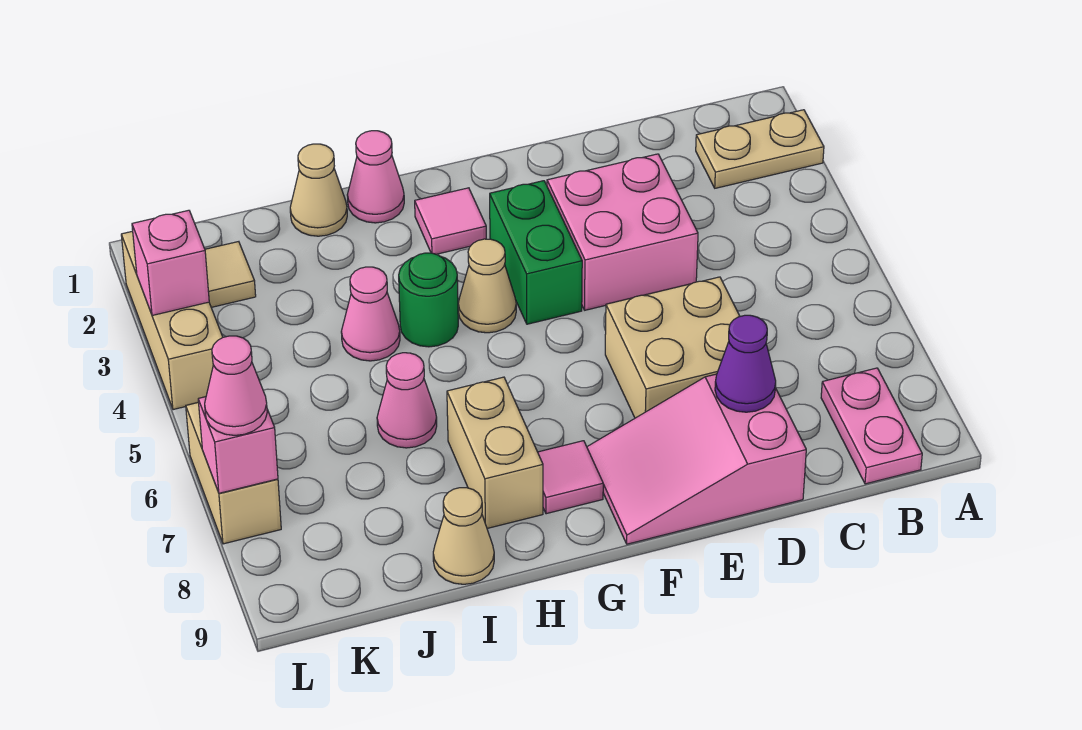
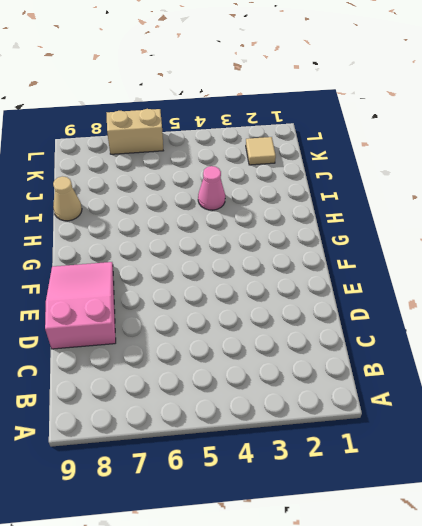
none -> tan plate A2:B2 level 1
none -> pink plate B8:B9 level 1
none -> pink brick D3:E4 level 1

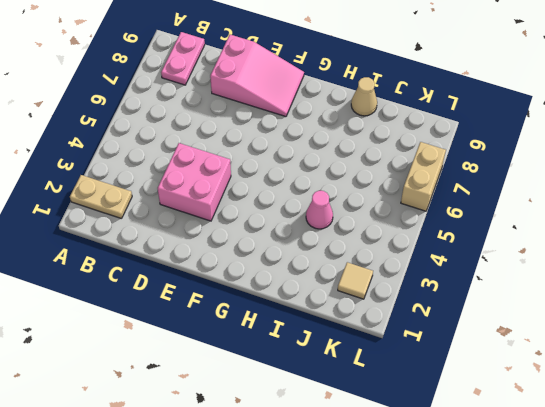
none -> tan brick D6:E7 level 1
none -> green brick F3:F4 level 1
none -> pink tile G2 level 1

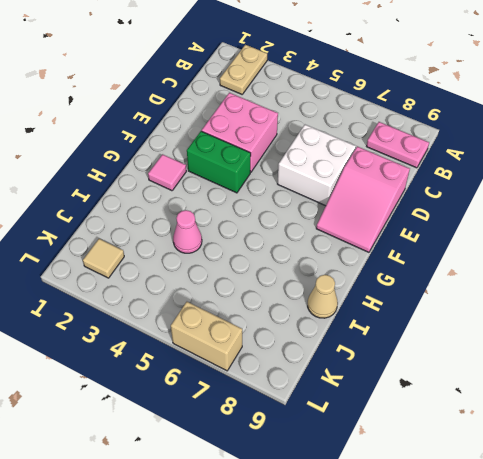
white brick D6:E7 level 1 -> tan brick D6:E7 level 1
none -> tan cone G4 level 1
none -> pink tile G8 level 1
none -> pink cone H1 level 1

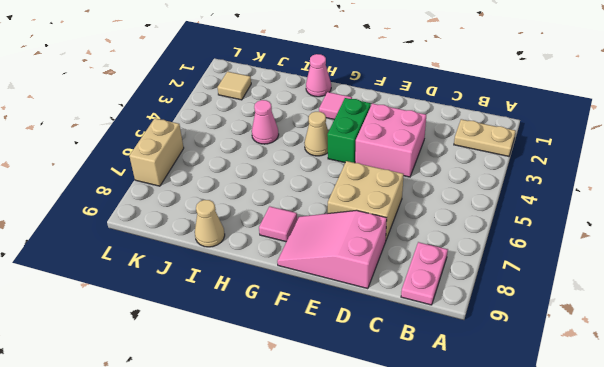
none -> green round brick H4 level 1
none -> tan brick H7:H8 level 1
none -> tan cone I1 level 1

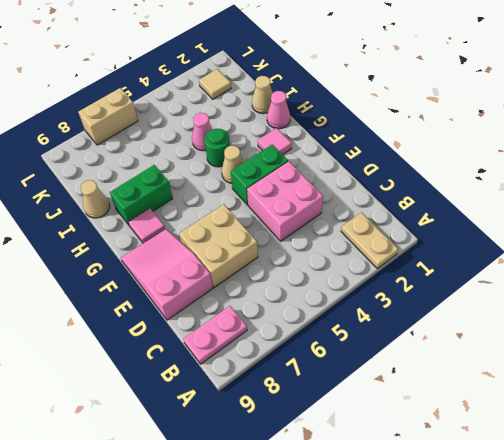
green brick H7:H8 level 1 -> tan brick H7:H8 level 1
none -> pink cone I6 level 1
none -> tan brick L2:L4 level 1
none -> purple cone D8 level 2

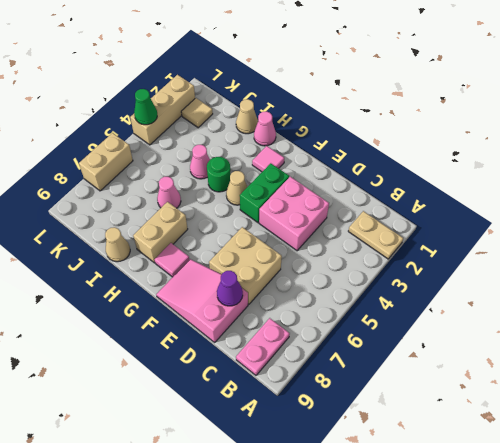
green cone L4 level 2 -> none
none -> pink brick L3 level 2
none -> pink brick L7 level 2
none -> pink cone L7 level 3

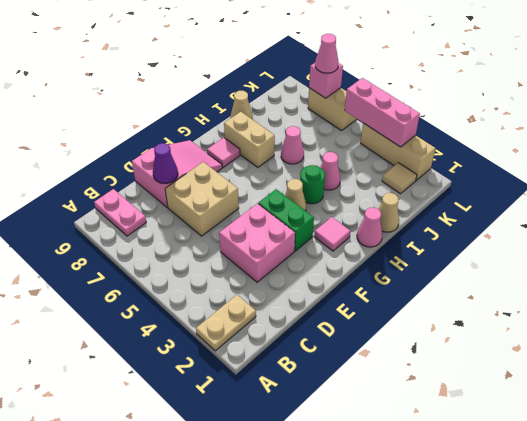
pink brick L3:L5 level 2 -> pink brick L3 level 2

